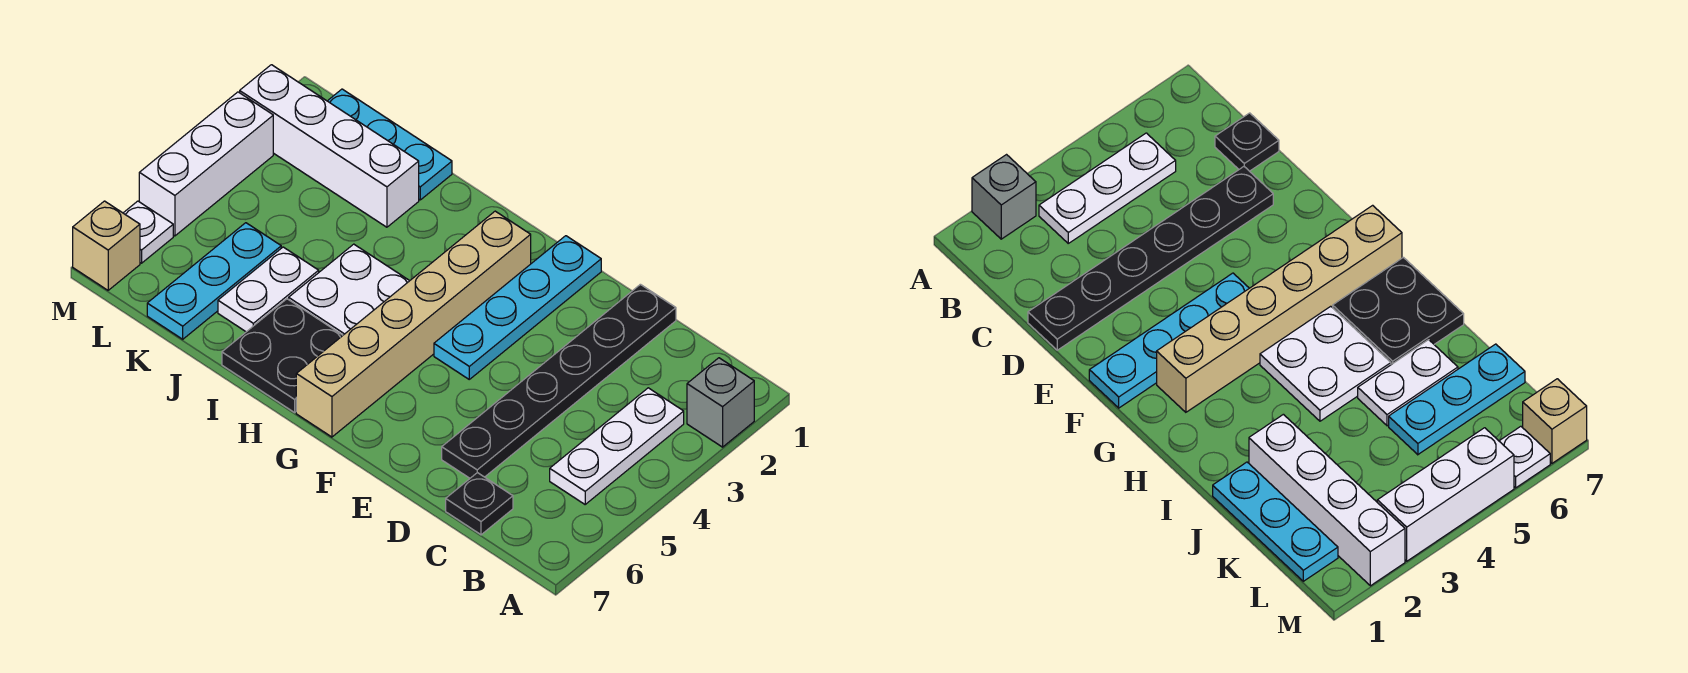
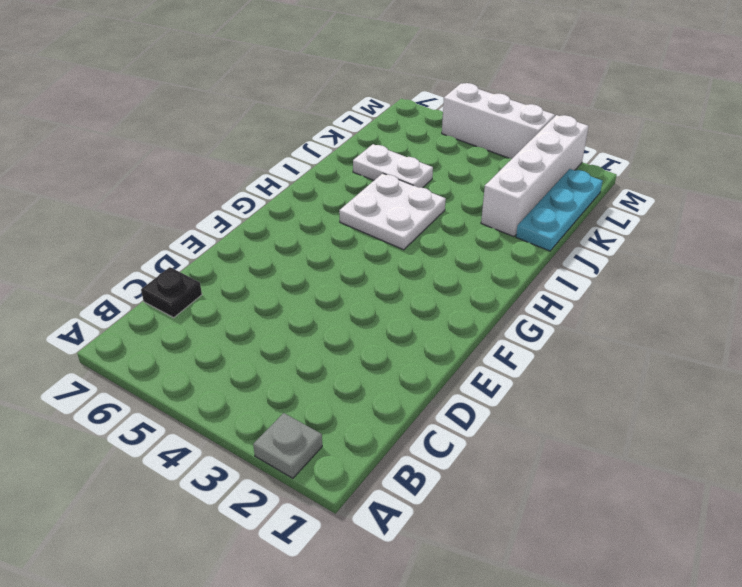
grey plate A2 level 1 -> grey brick A2 level 1
none -> white plate B3:B5 level 1
none -> black plate D1:D6 level 1
none -> cyan plate F1:F4 level 1

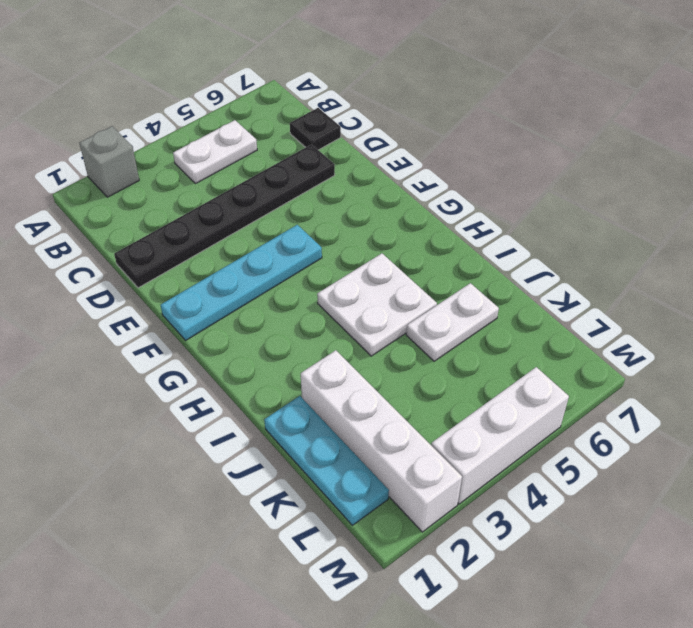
white plate B4:B5 level 1 -> white plate B3:B5 level 1
none -> tan brick G2:G7 level 1
none -> black plate H6:I7 level 1
none -> cyan plate K5:K7 level 1

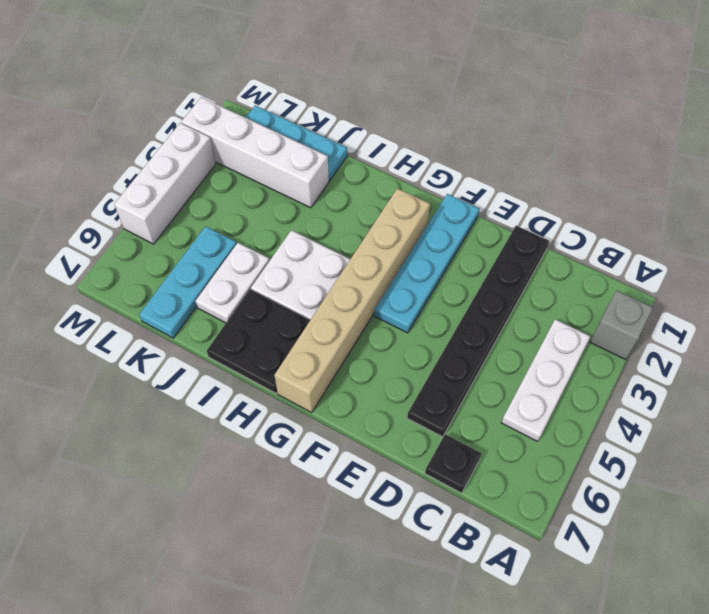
none -> white plate M6 level 1
none -> tan brick M7 level 1

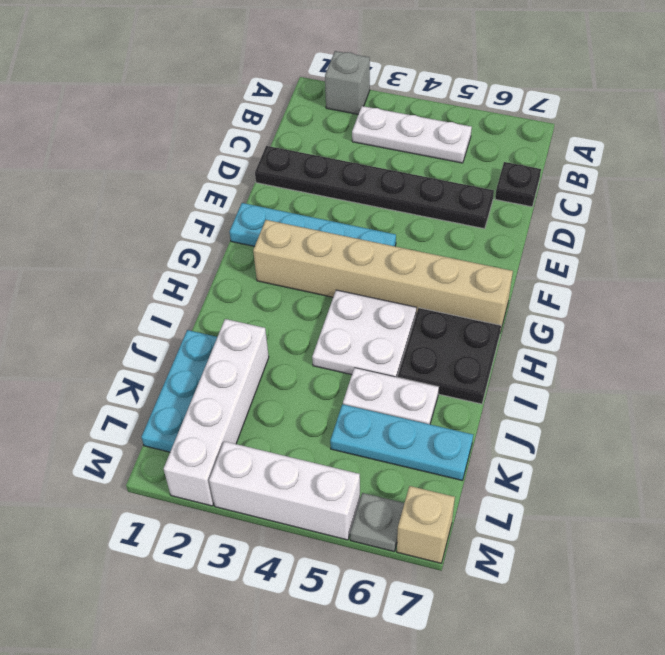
grey plate M6 level 1 -> white plate M6 level 1

